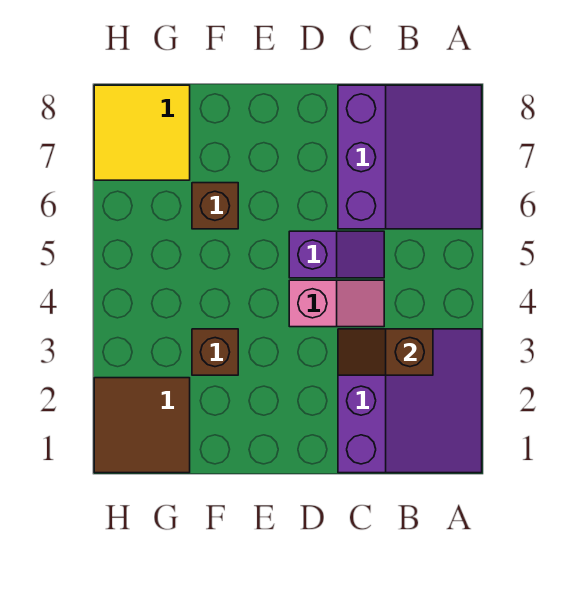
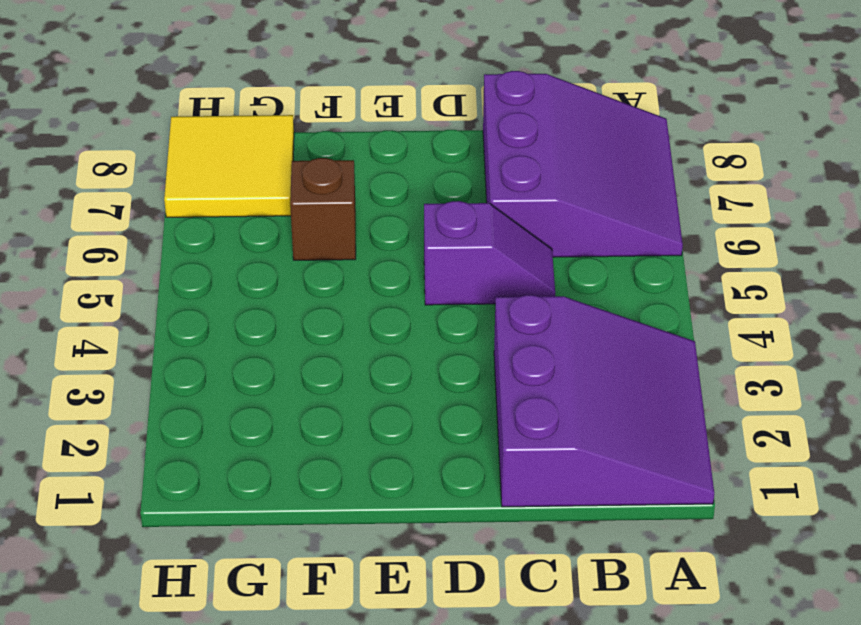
none -> pink slope C4:D4 level 1 top D
none -> brown brick F3 level 1

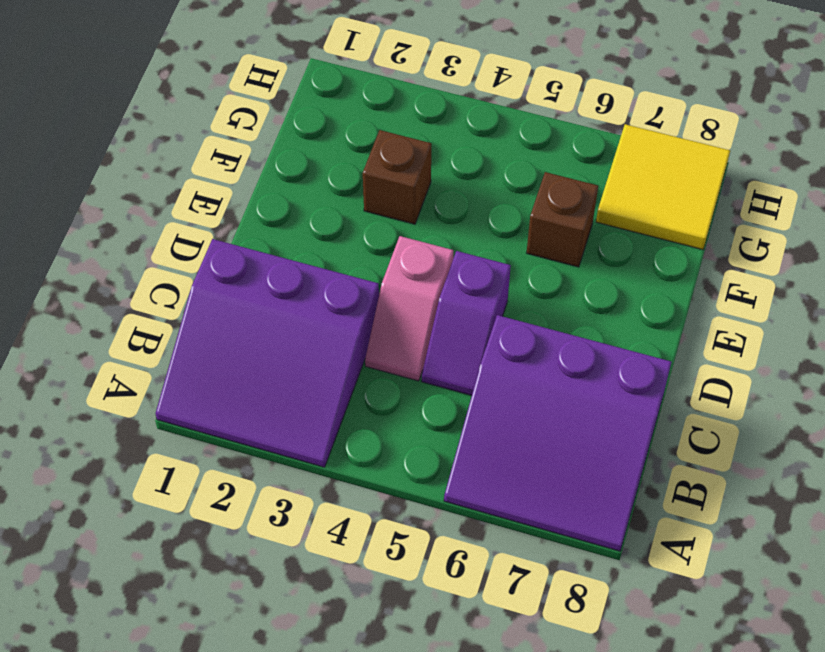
none -> brown tile G1:H2 level 1
none -> brown slope B3:C3 level 2 top B

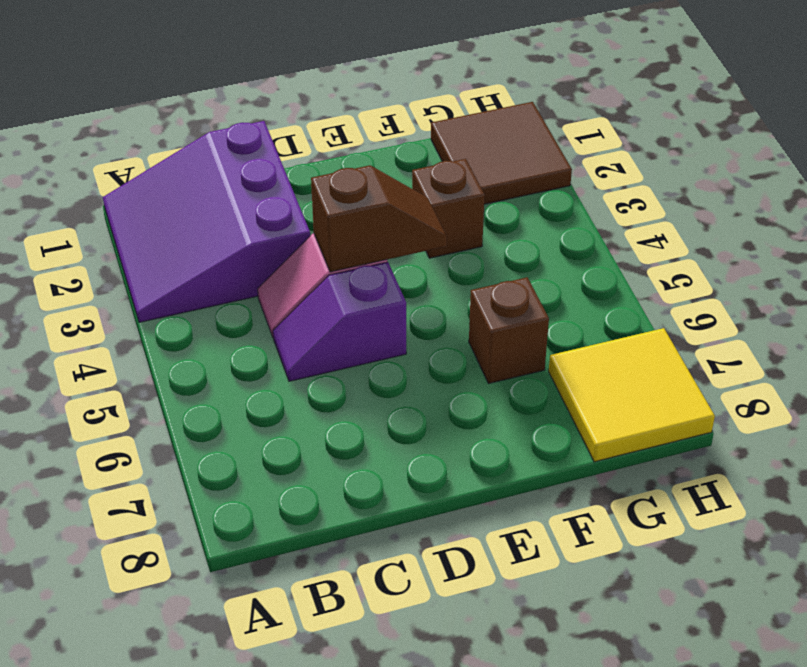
brown slope D4:E4 level 2 top D -> brown slope B3:C3 level 2 top B
none -> purple slope A6:C8 level 1 top C

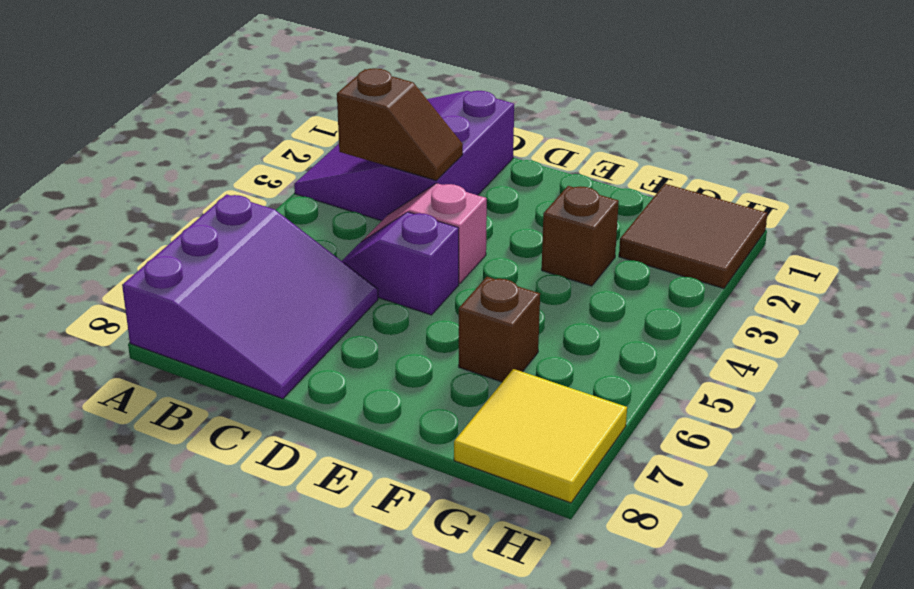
purple slope A6:C8 level 1 top A -> purple slope A6:C8 level 1 top C

